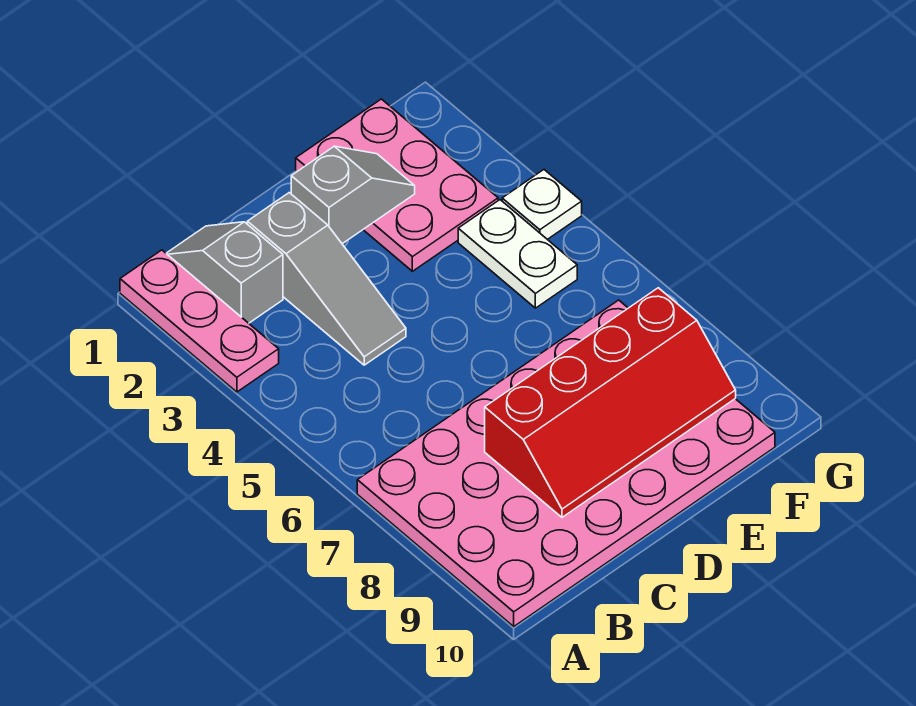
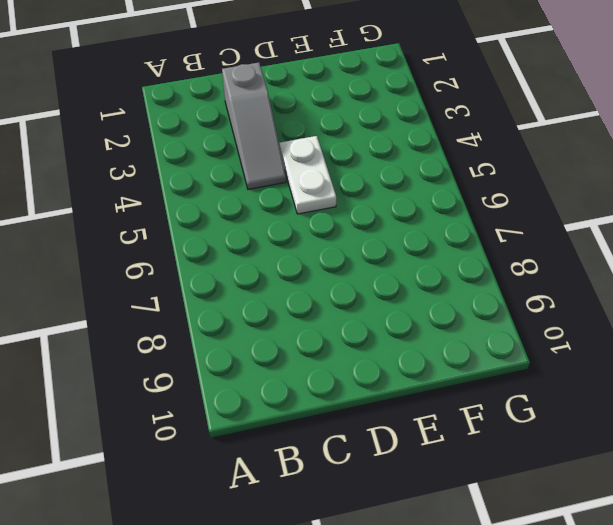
white plate D4:D5 level 1 -> white plate F4:F5 level 1
none -> pink plate A1:A3 level 1
none -> pink plate A7:F10 level 1

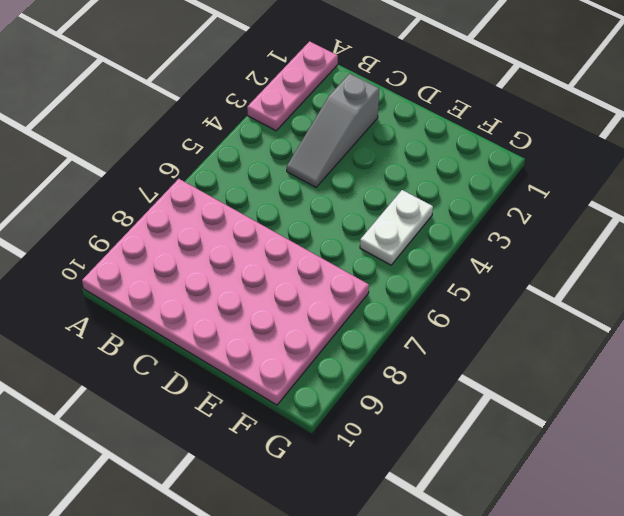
none -> grey slope B1:B2 level 1 top 2
none -> pink plate E1:F3 level 1

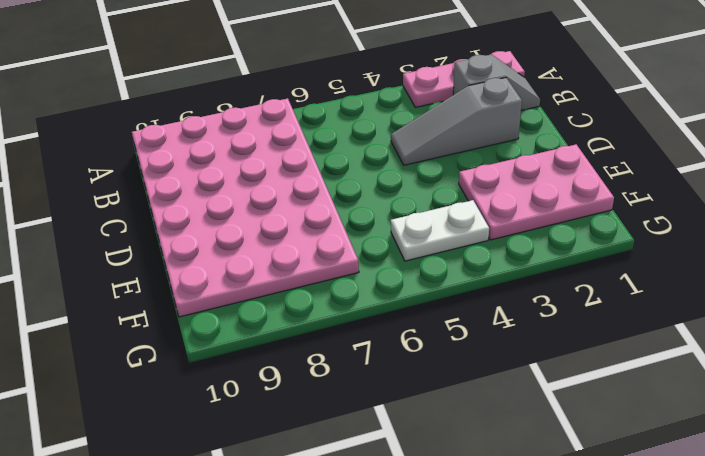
none -> white plate G4 level 1
none -> red slope C8:F9 level 2 top 8

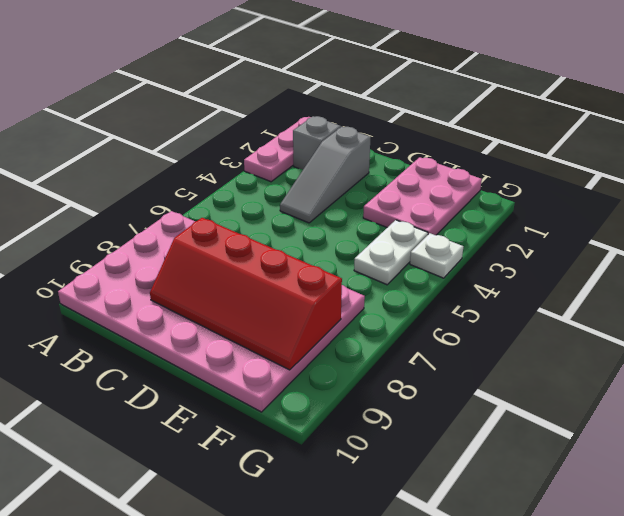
none -> grey slope D2:E2 level 2 top D

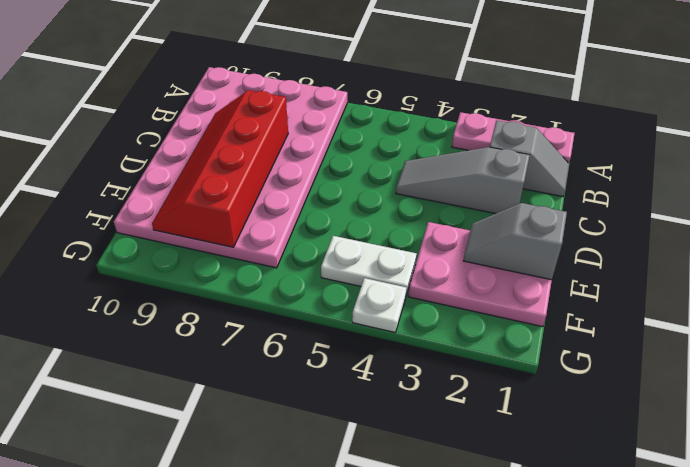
grey slope E1:E2 level 2 top 1 -> grey slope D2:E2 level 2 top D

